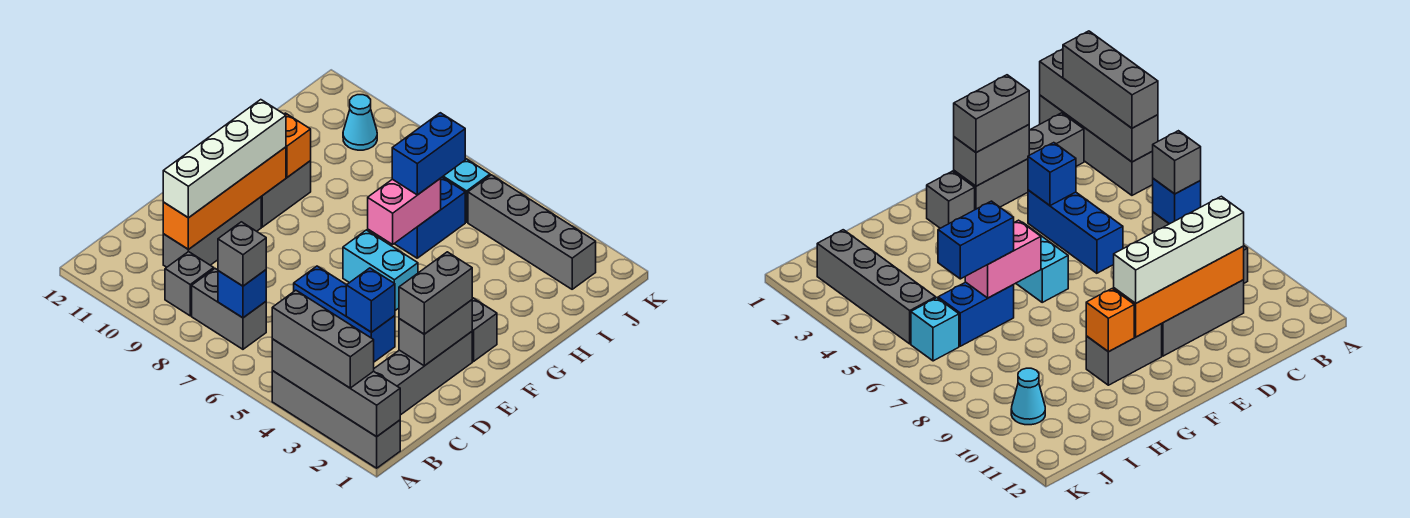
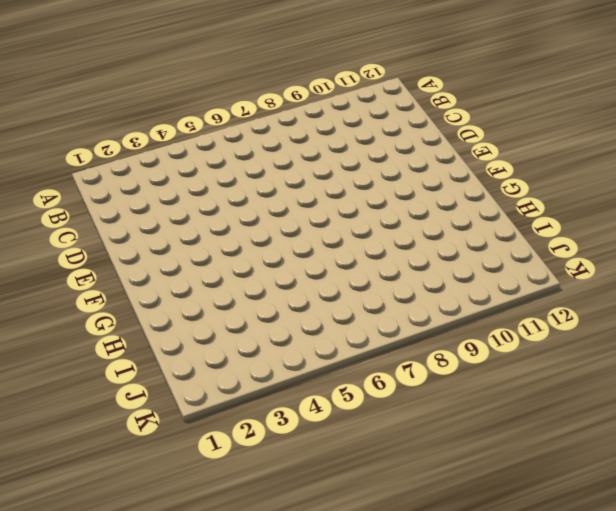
none -> grey brick A1:A4 level 1
none -> grey brick B2:E2 level 1
none -> grey brick B7:B8 level 1

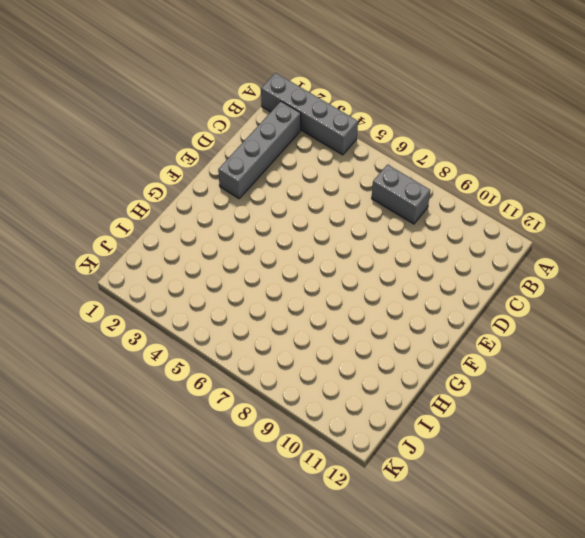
none -> grey brick B9 level 1
none -> grey brick C10:E10 level 1
none -> blue brick D4:D6 level 1

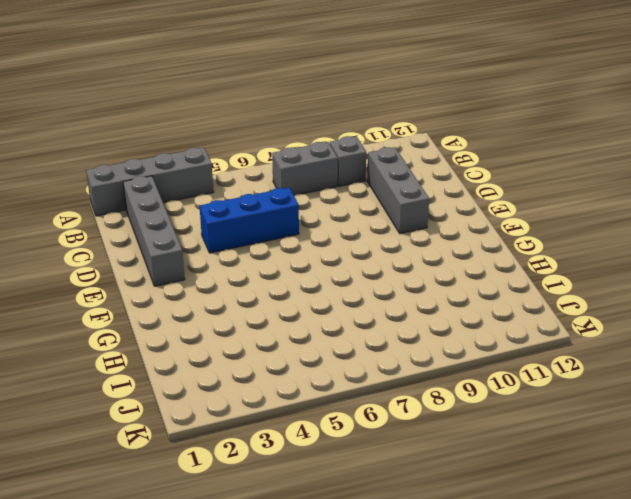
none -> grey brick F2 level 1
none -> cyan brick F5:F6 level 1
none -> grey brick F10:G10 level 1

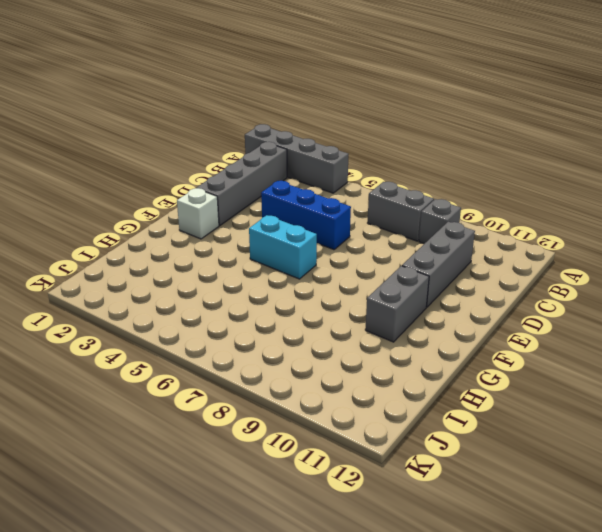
white brick F2 level 1 -> grey brick F2 level 1
none -> blue brick H6:I6 level 1
none -> grey brick J2:J5 level 1
none -> cyan brick J6 level 1

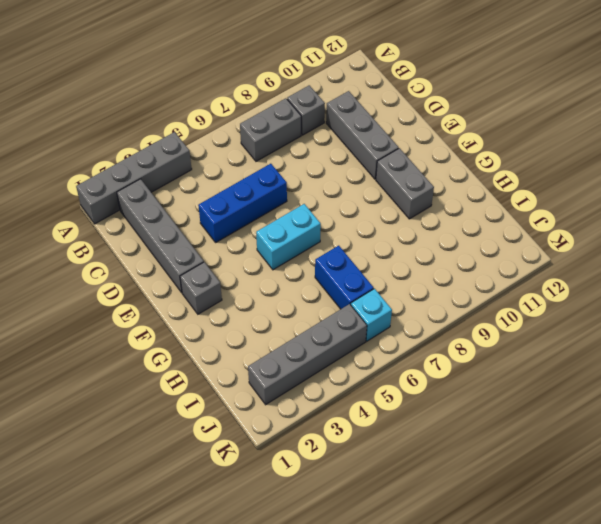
none -> cyan cone J10 level 1
none -> grey brick A1:A4 level 2
none -> blue brick B7 level 2

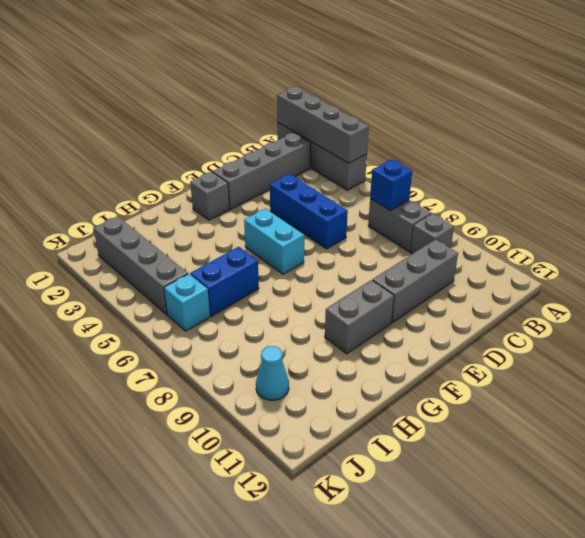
none -> orange brick C10:F10 level 2
none -> grey brick D2:E2 level 2
none -> blue brick D4 level 2

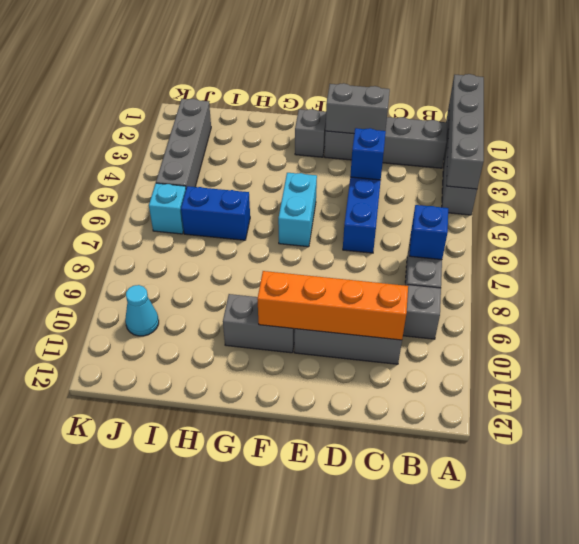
none -> pink brick G6:H6 level 2
none -> orange brick G10 level 2
none -> grey brick A2:A4 level 3

